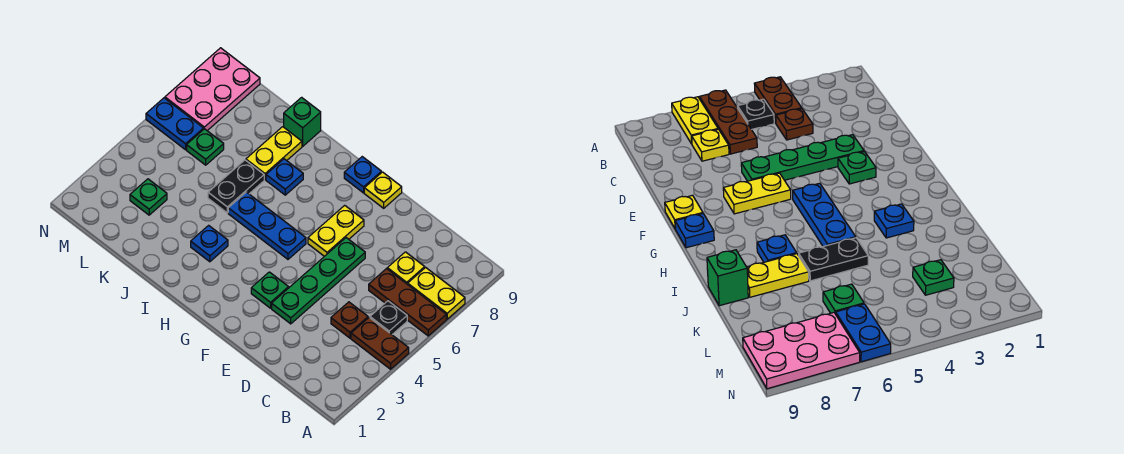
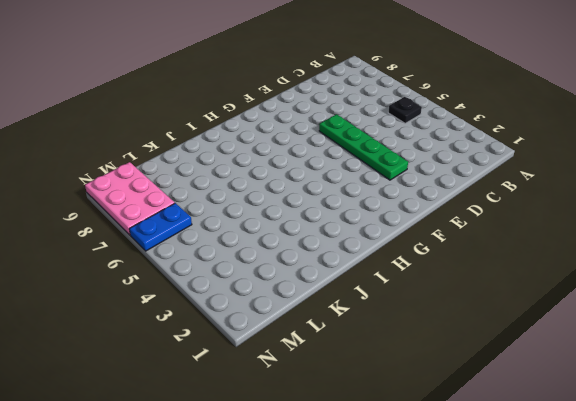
none -> brown plate A4:B4 level 1
none -> brown plate A6:C6 level 1
none -> yellow plate A7:B7 level 1

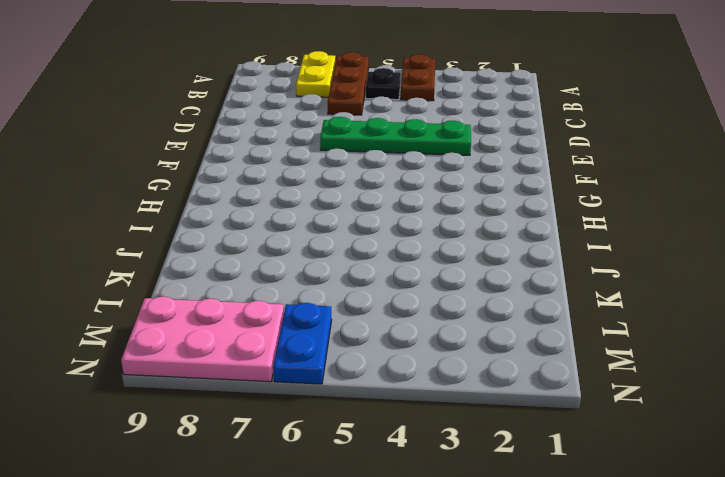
none -> brown plate C4 level 1
none -> yellow plate C7 level 1
none -> green plate F3 level 1

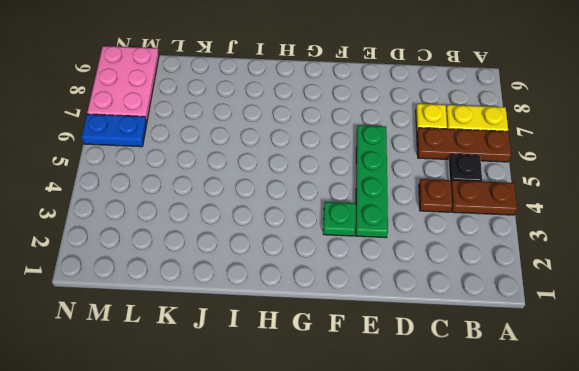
none -> yellow plate F6:F7 level 1
none -> yellow plate F9 level 1
none -> blue plate G5:I5 level 1

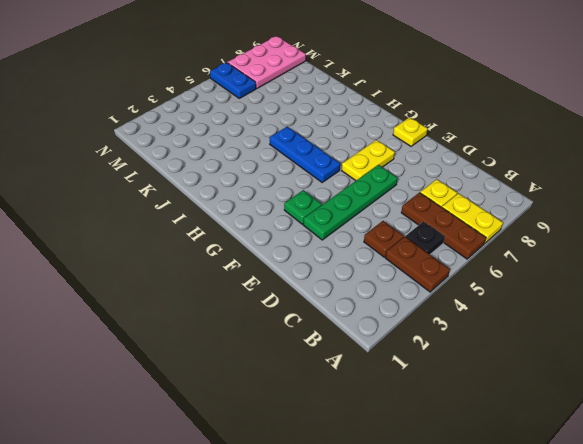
none -> blue plate G9 level 1
none -> blue plate I3 level 1
none -> blue plate I7 level 1

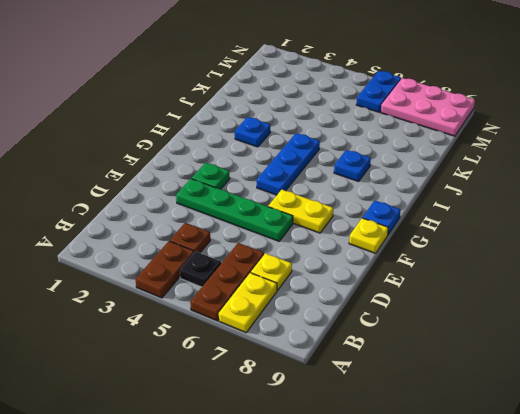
none -> black plate J5:J6 level 1
none -> yellow plate J7:J8 level 1
none -> green brick J9 level 1

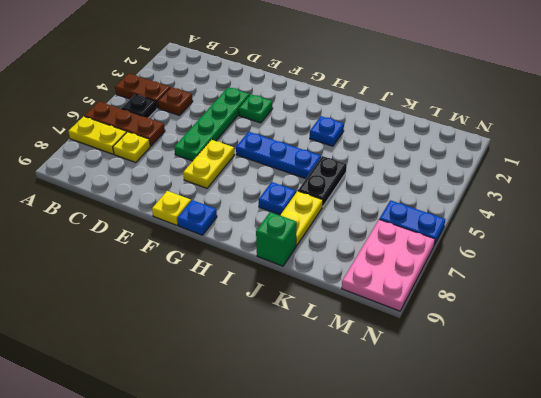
none -> green plate L3 level 1
none -> green plate L6 level 1

